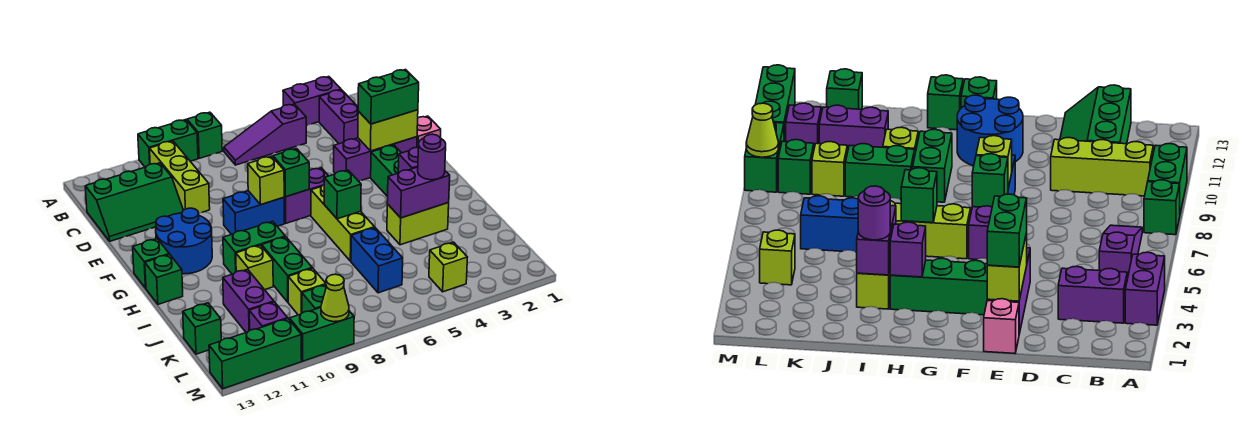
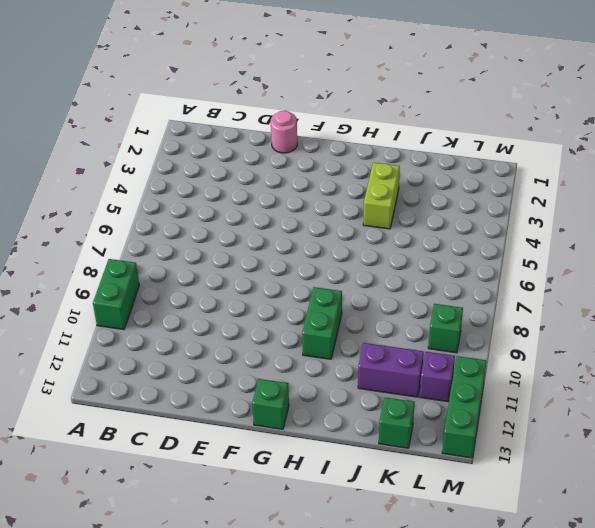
pink round brick E1 level 1 -> pink brick E1 level 1
none -> purple brick A3:A4 level 1
none -> green brick A8 level 1
none -> purple brick B3:C3 level 1
none -> purple slope B5:B7 level 1 top 5

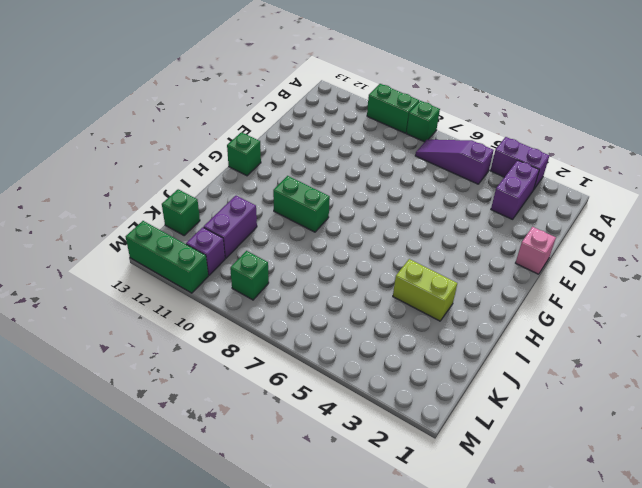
none -> lime brick B10:D10 level 1
none -> green slope C11:D13 level 1 top C
none -> purple brick E2:E4 level 1
none -> green brick F3:H3 level 1

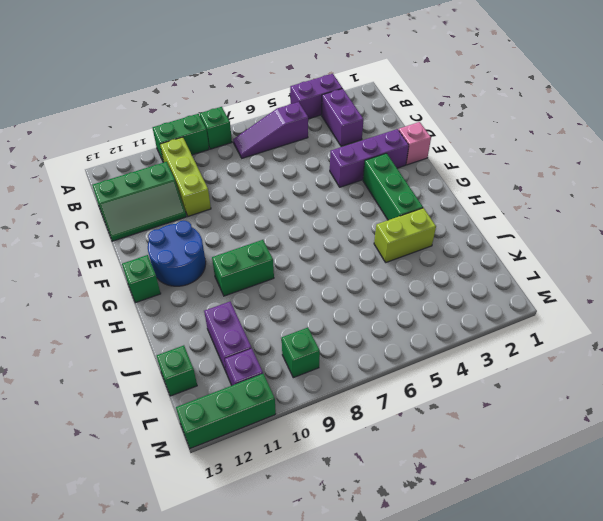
none -> purple brick F6:F7 level 1
none -> blue brick F8:F9 level 1
none -> lime brick G6:I6 level 1
none -> green brick H13 level 1

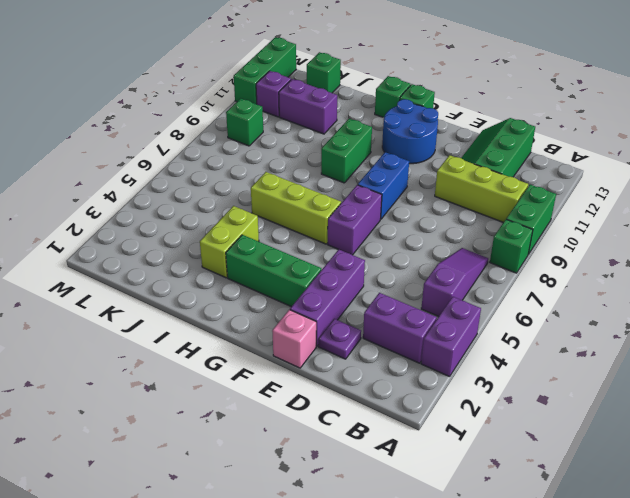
purple plate D2 level 1 -> none
none -> green brick I9:J9 level 1
none -> lime brick I10 level 1
none -> blue brick J6:K6 level 1
none -> lime brick K9 level 1

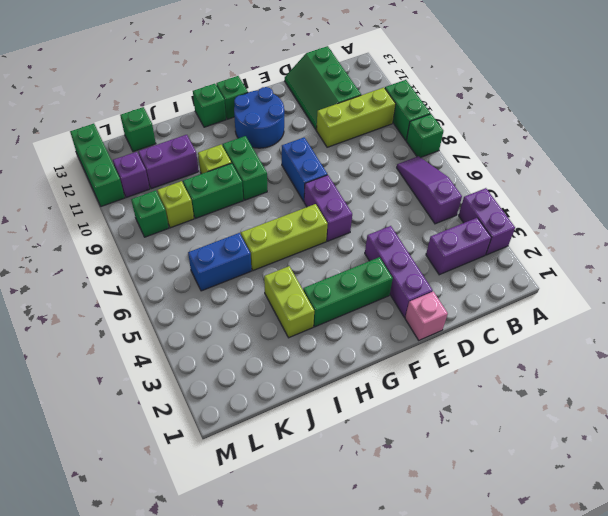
none -> lime brick L4 level 1
none -> green brick M9:M10 level 1
none -> lime brick E2:E3 level 2
none -> green brick F7 level 2

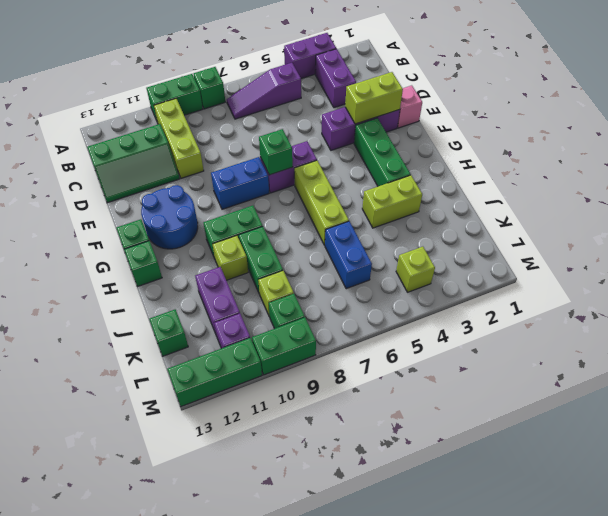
none -> lime brick F8 level 2
none -> purple brick H3 level 2
none -> green brick H6 level 2
none -> purple brick I3:I4 level 2

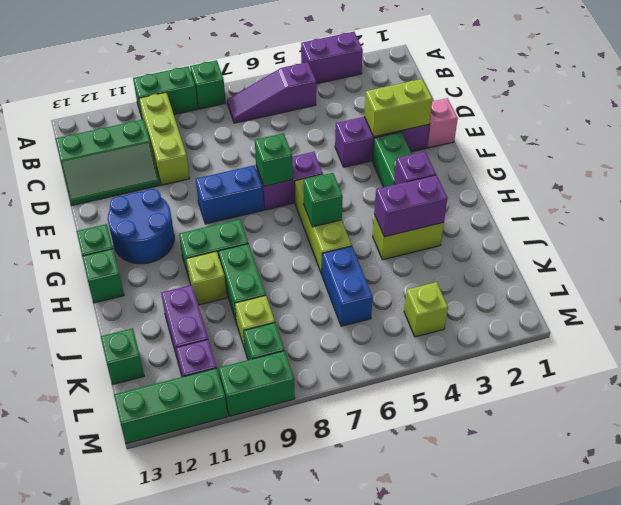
none -> purple brick B3:C3 level 1
none -> lime brick F8 level 2
none -> lime cone M9 level 2
none -> green brick E2:E3 level 3

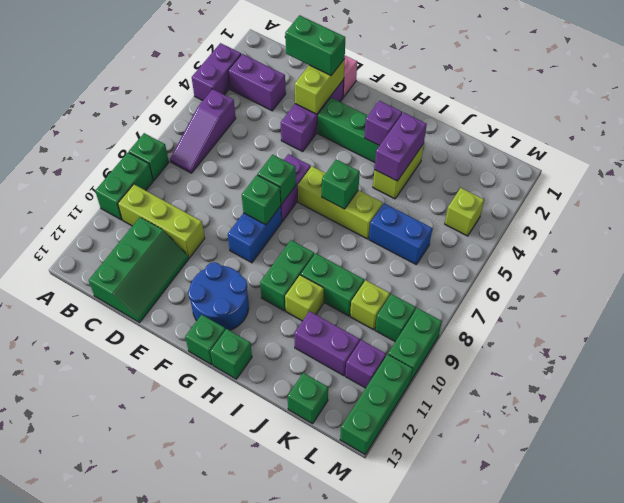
green brick D2:E2 level 3 -> green brick E2:E3 level 3
green brick F8 level 2 -> lime brick F8 level 2
none -> lime cone M9 level 2
none -> purple round brick I3 level 3

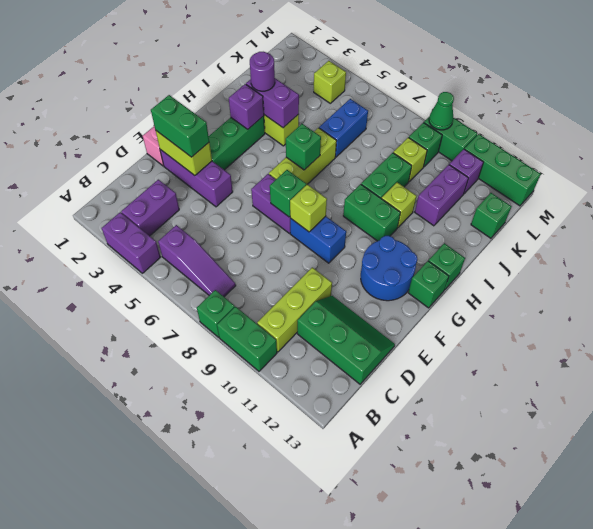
green cone M9 level 2 -> lime cone M9 level 2

